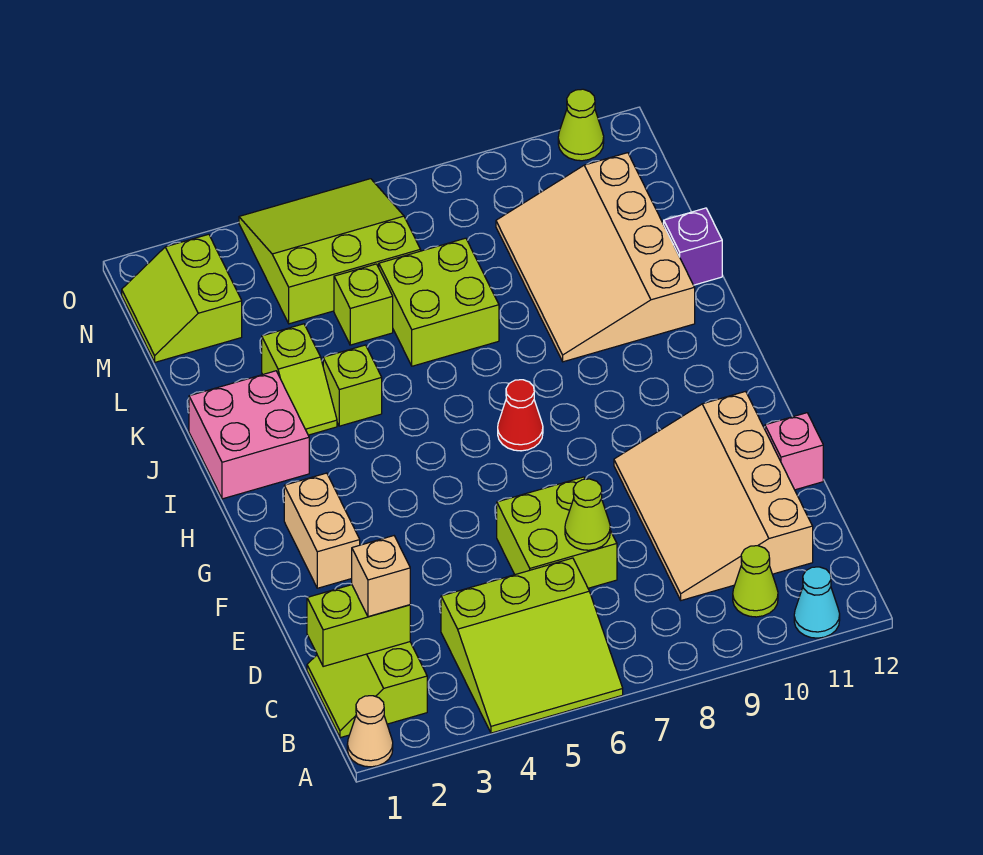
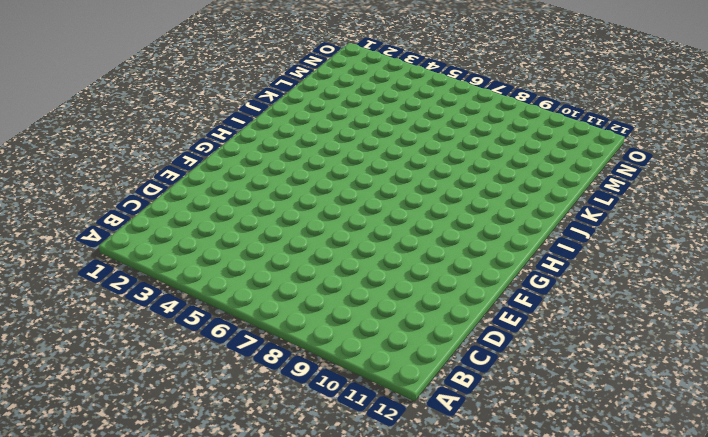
none -> tan cone A1 level 1
none -> lime slope A4:C6 level 1 top C
none -> cyan cone A11 level 1

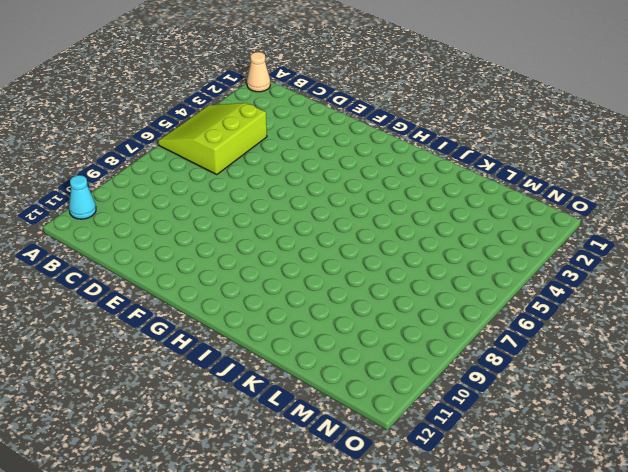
none -> lime slope B1:C2 level 1 top 2
none -> lime cone B10 level 1
none -> tan slope C9:F11 level 1 top 11

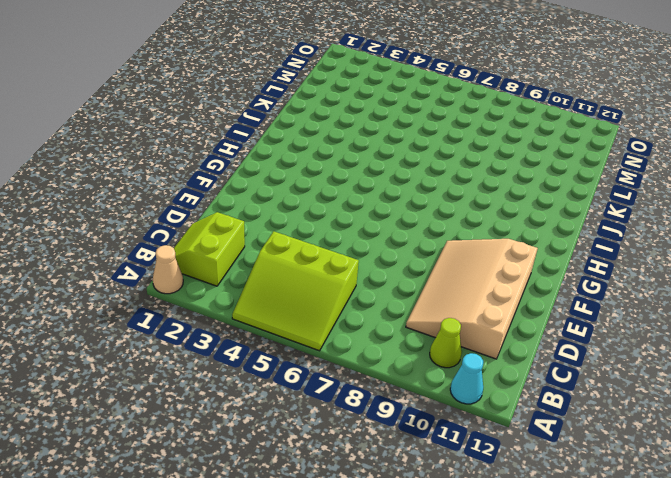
none -> lime brick D6:E7 level 1
none -> pink brick E12 level 1
none -> tan brick F2:G2 level 1

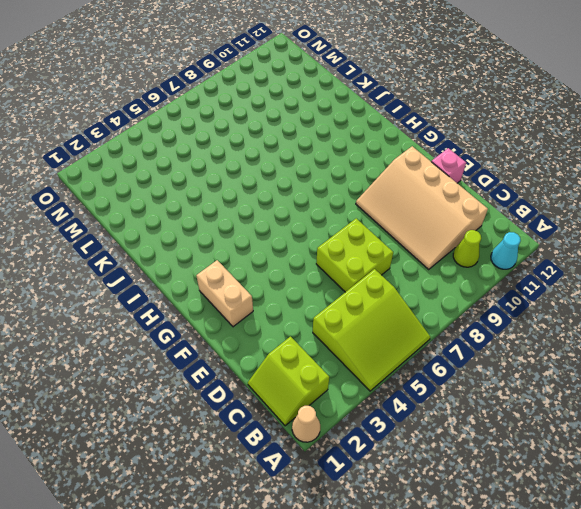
none -> red cone H7 level 1
none -> pink brick I1:J2 level 1
none -> lime slope J3:K3 level 1 top K

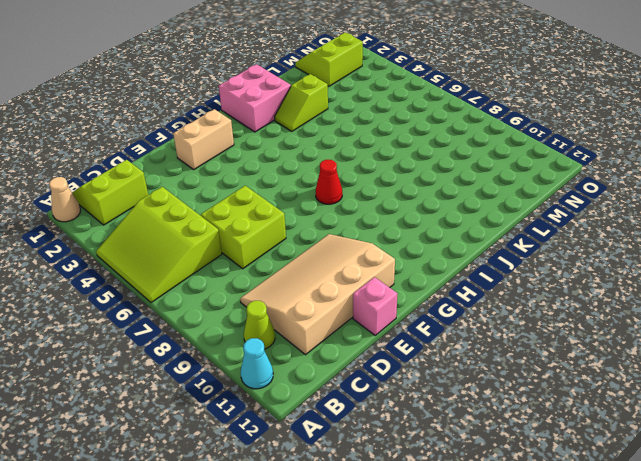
none -> lime brick J4 level 1
none -> tan slope J9:M11 level 1 top 11
none -> lime brick K6:L7 level 1

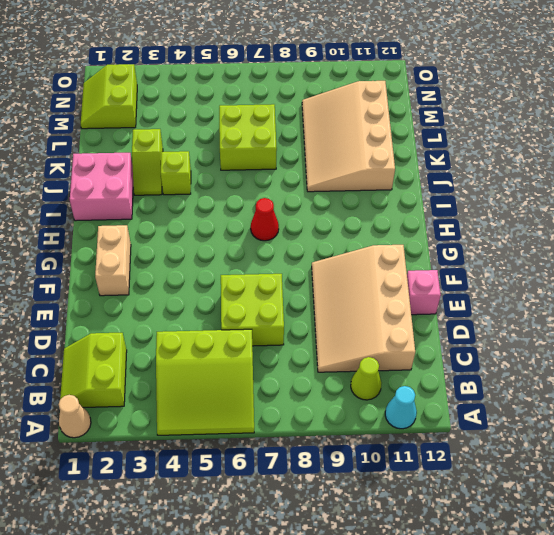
none -> purple brick K12 level 1
none -> lime brick L5 level 1
none -> lime slope M4:O6 level 1 top M

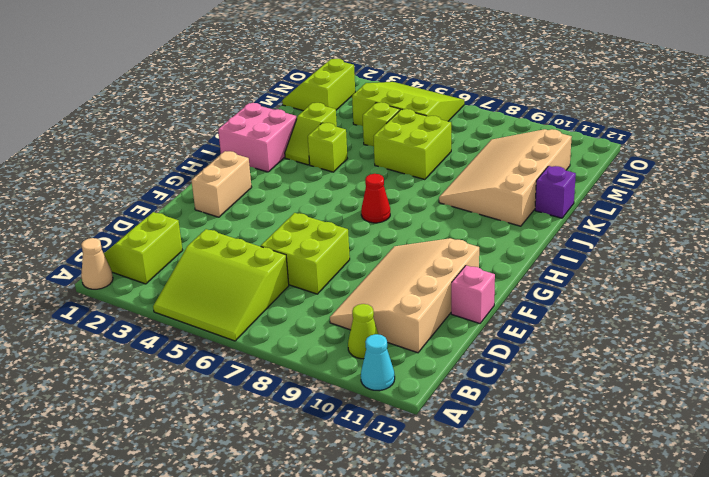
none -> lime cone O11 level 1
none -> lime brick C1:C2 level 2
none -> lime cone D7 level 2

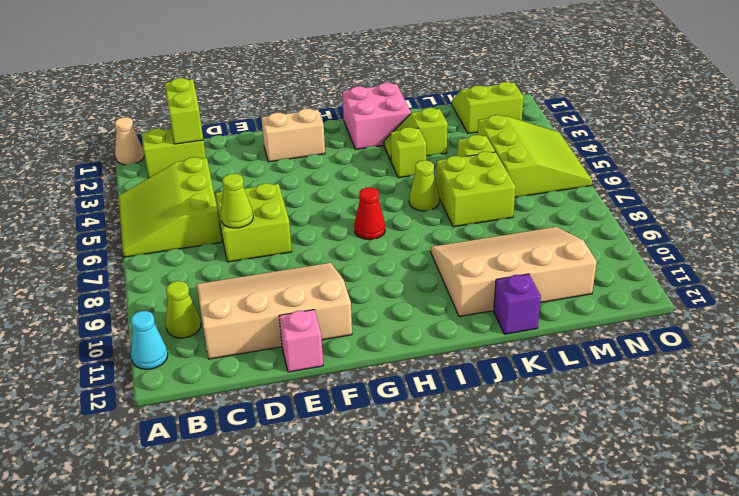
lime cone J6 level 1 -> lime cone O11 level 1
none -> tan brick C2 level 3

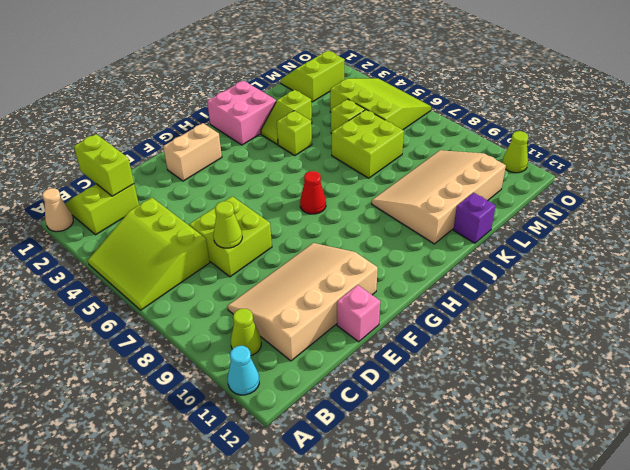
none -> tan brick C2 level 3

